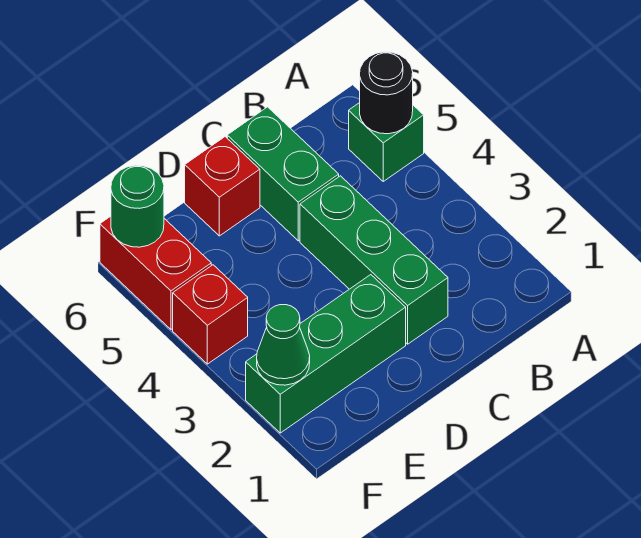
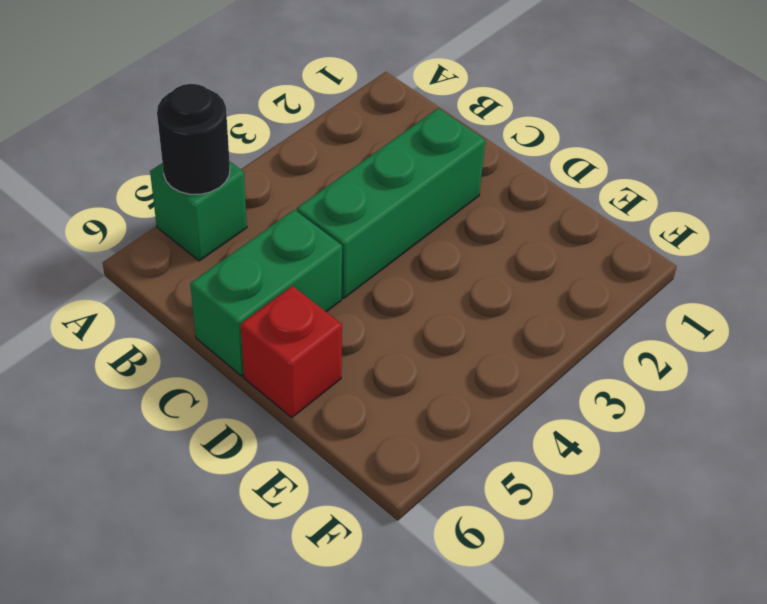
none -> green brick D2:F2 level 1
none -> red brick F4 level 1

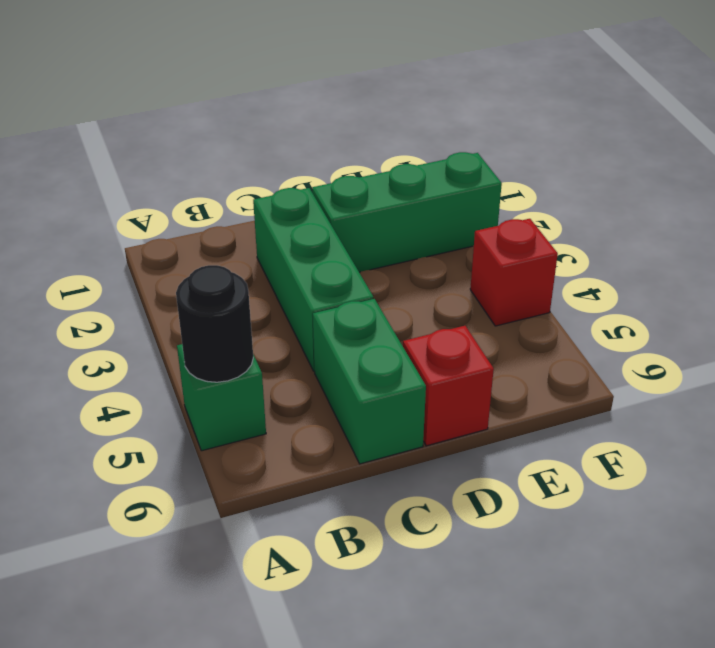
none -> red brick F5:F6 level 1
none -> green cone F2 level 2

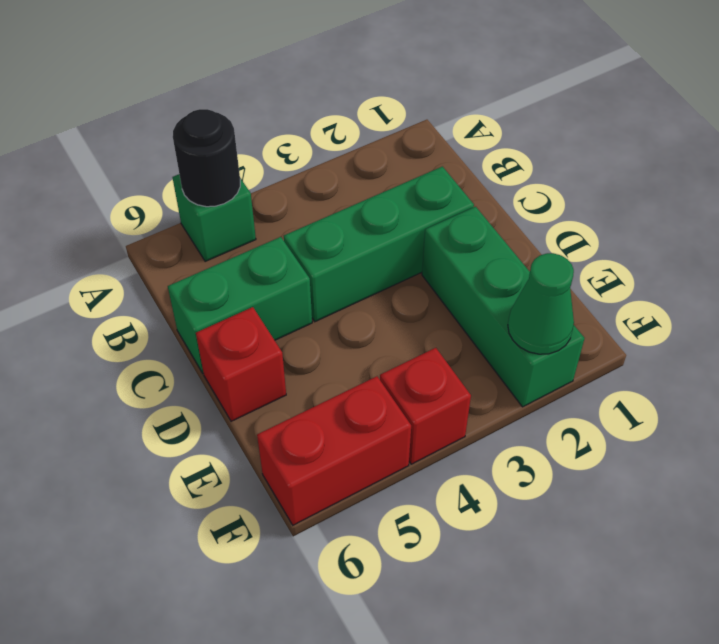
none -> green round brick F6 level 2

